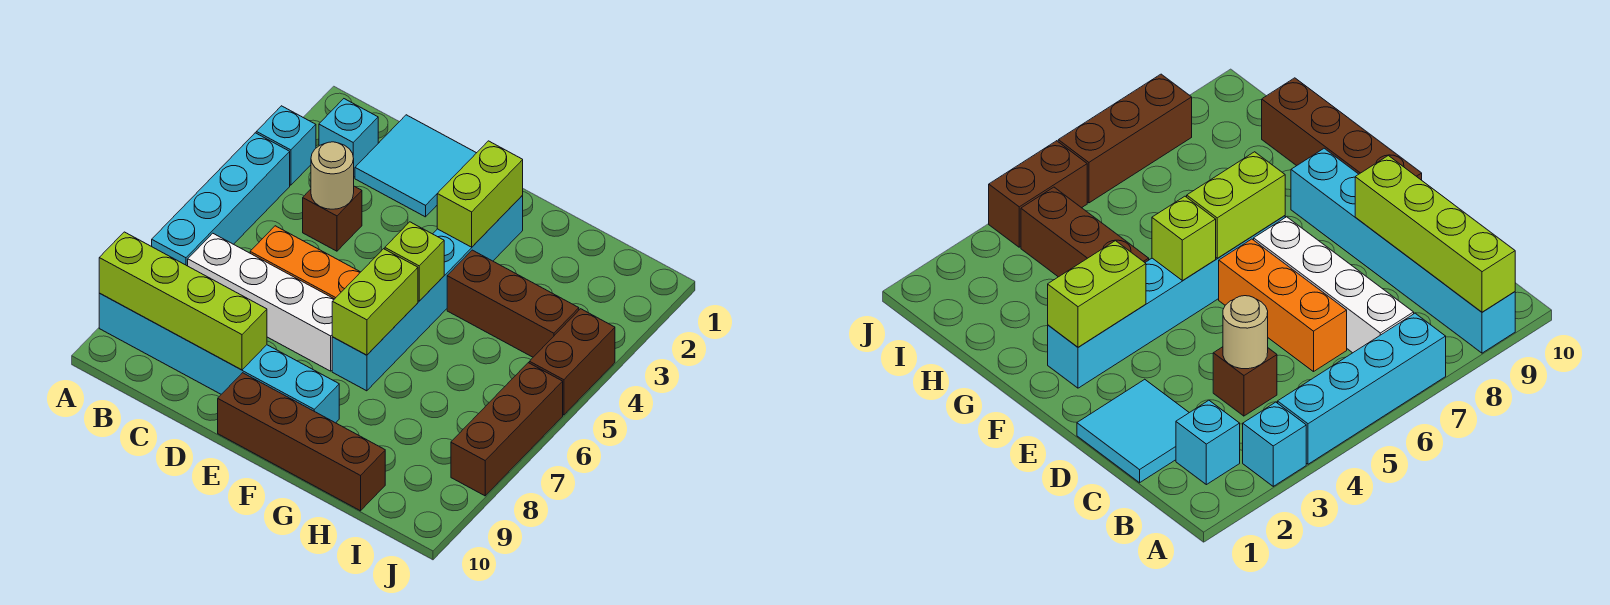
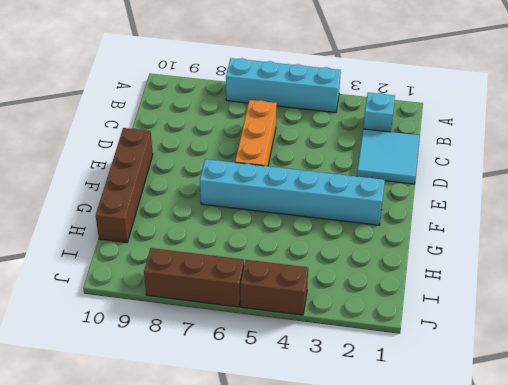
none -> cyan brick A3 level 1
none -> cyan brick A9:F9 level 1
none -> white brick B7:E7 level 1

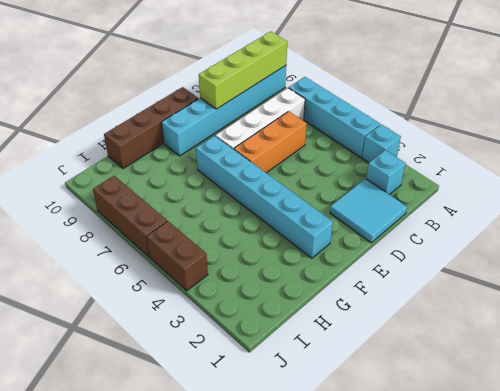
none -> brown brick C4 level 1
none -> brown brick G4:I4 level 1
none -> tan round brick C4 level 2

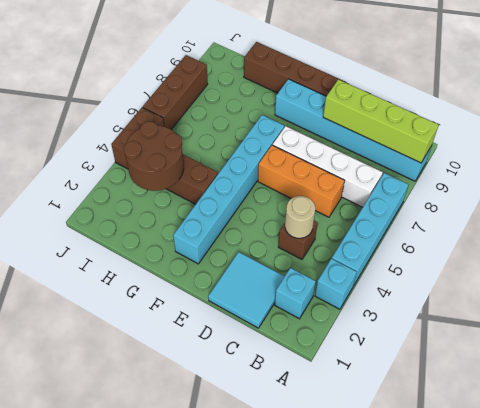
brown round brick H3:I4 level 2 -> none
none -> lime brick F2:F3 level 2
none -> lime brick F5 level 2
none -> lime brick F6:F7 level 2

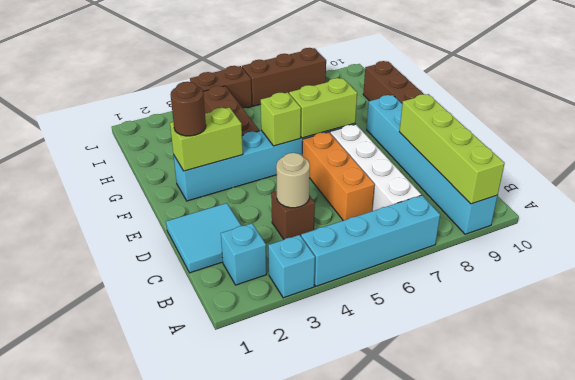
brown round brick F2 level 3 -> none

